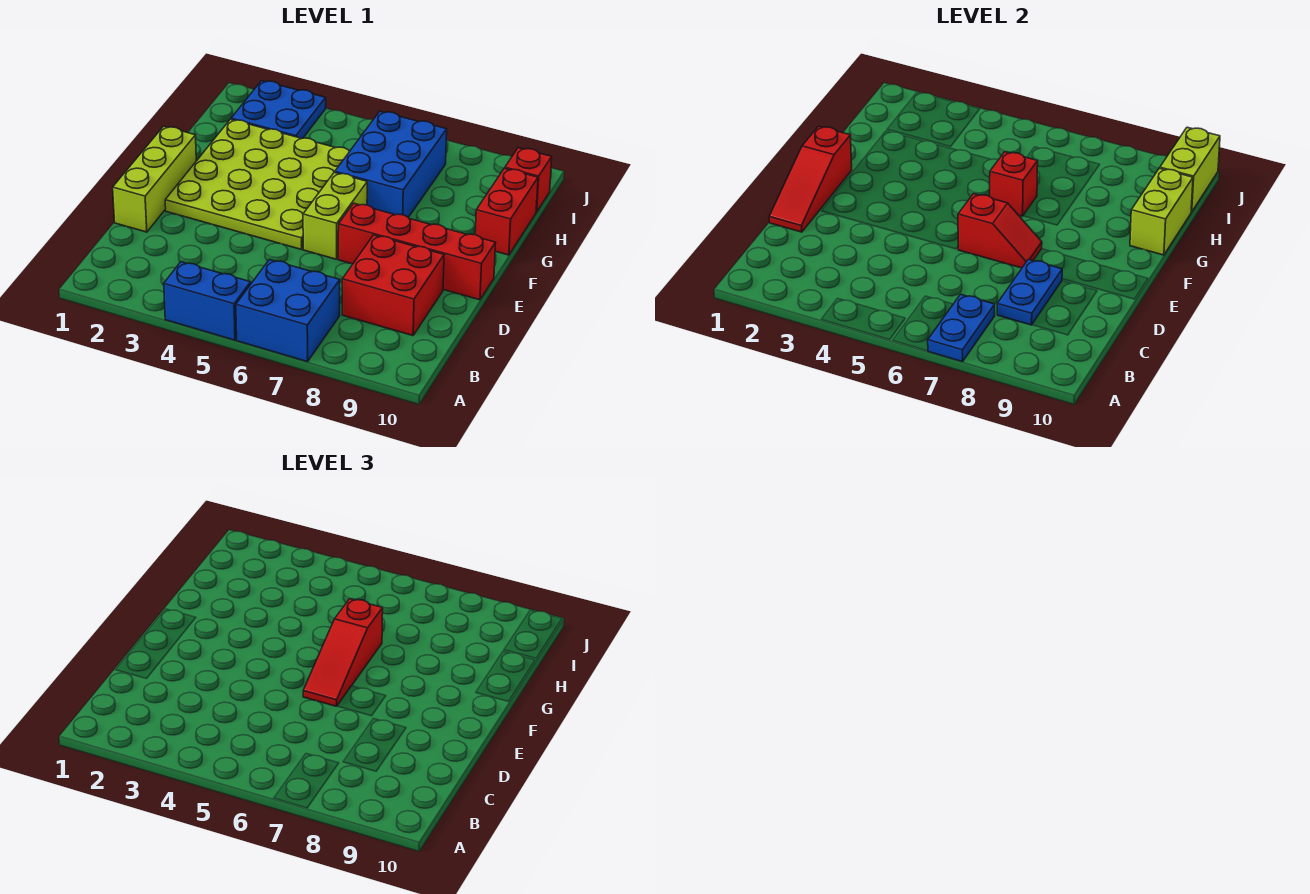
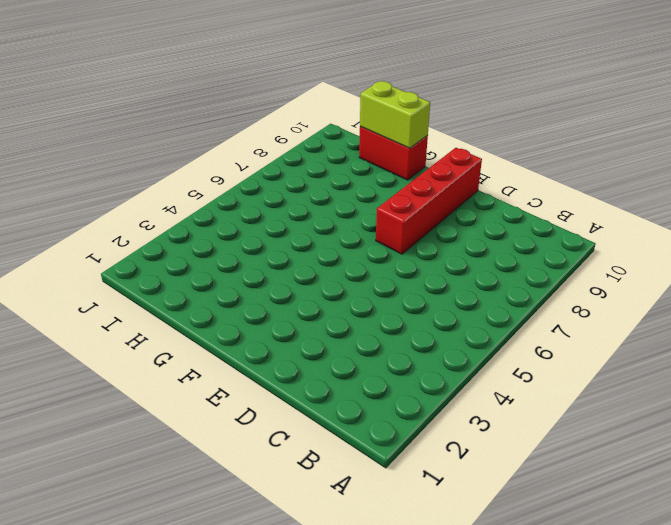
none -> blue brick A4:A5 level 1
none -> blue brick A6:B7 level 1
none -> red brick C8:D9 level 1

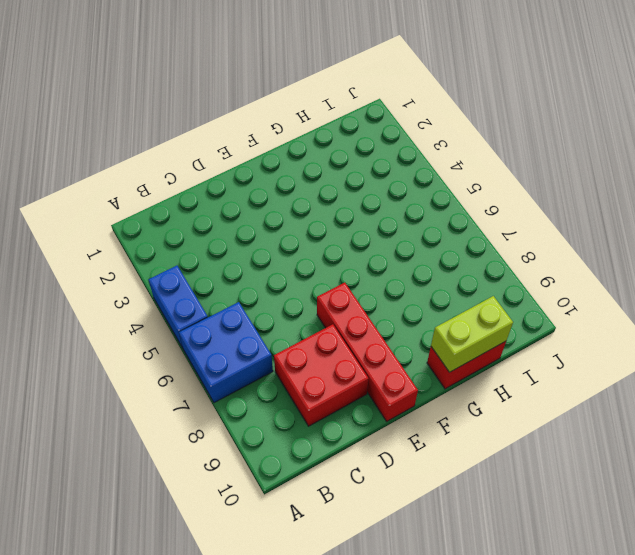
none -> lime brick D1:F1 level 1
none -> lime plate E2:H5 level 1
none -> lime brick E6:F6 level 1

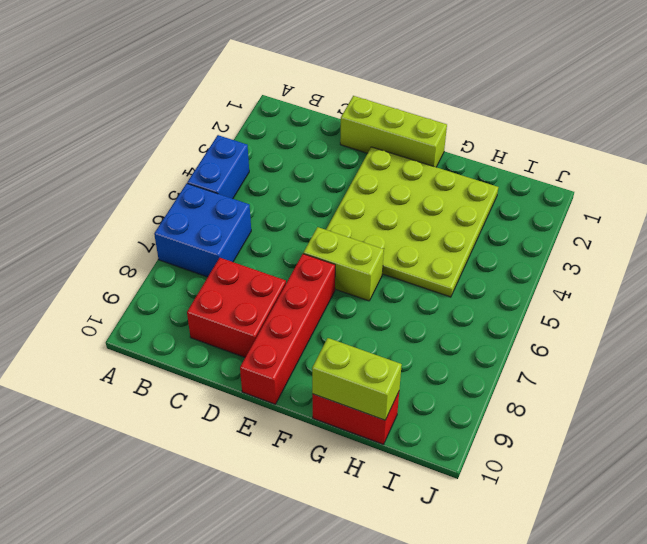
none -> blue brick G6:I7 level 1
none -> blue plate I2:J3 level 1
none -> red brick I10 level 1

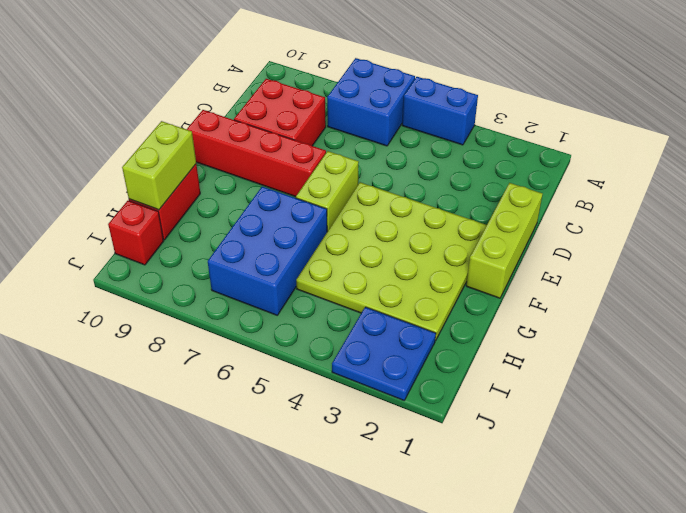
none -> blue plate A7:B7 level 2
none -> blue plate C8:D8 level 2
none -> red slope D1:F1 level 2 top F

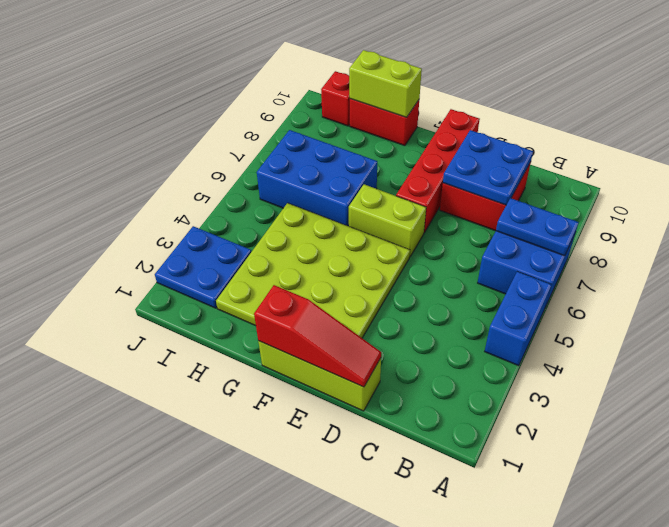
blue plate C8:D9 level 2 -> blue plate C8:D8 level 2
none -> red slope E6:E7 level 2 top 6
none -> red brick G6 level 2
none -> lime brick I10:J10 level 2

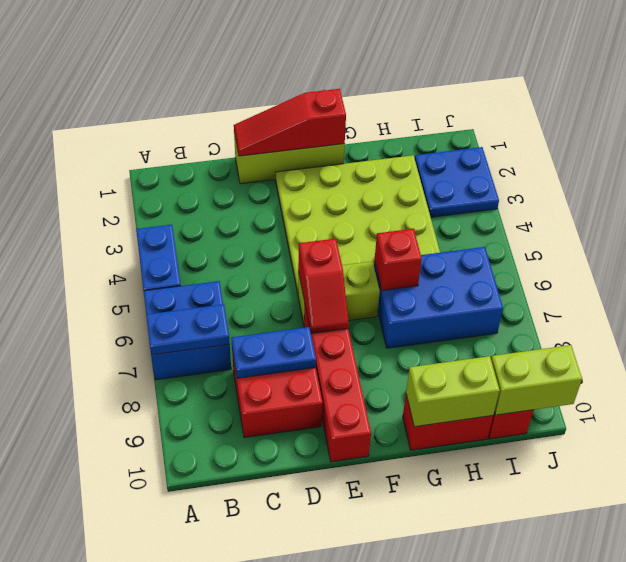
none -> red slope E6:G6 level 3 top G

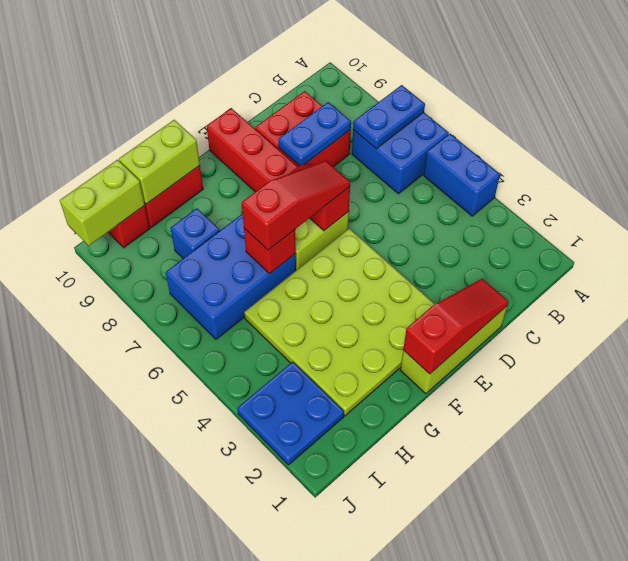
blue brick H8 level 1 -> none

